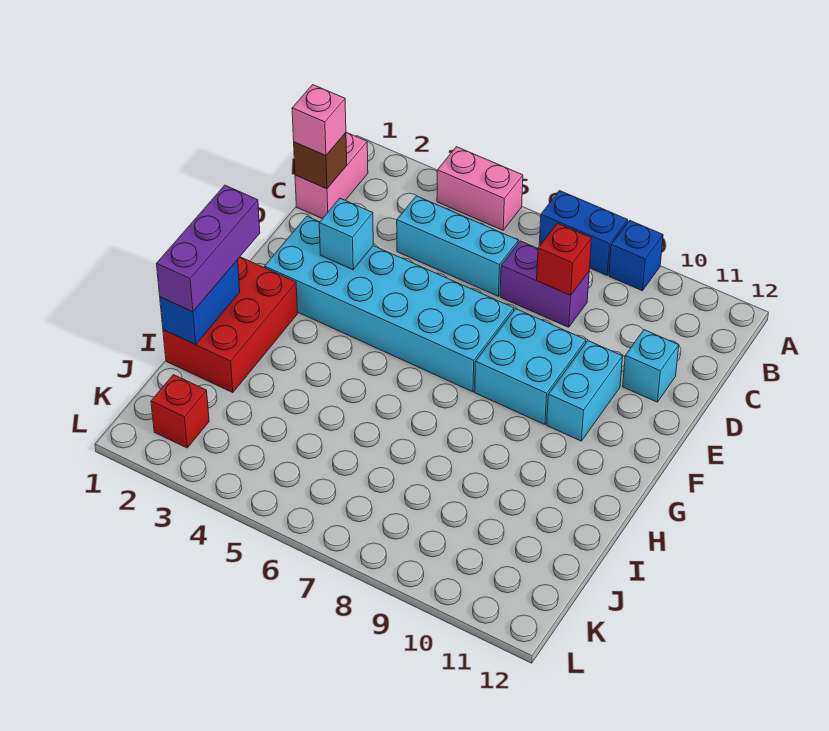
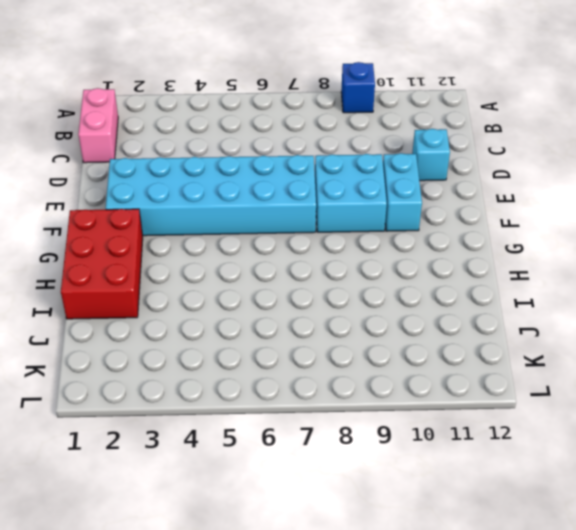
none -> pink brick A4:A5 level 1
none -> blue brick A7:A8 level 1
none -> cyan brick C4:C6 level 1

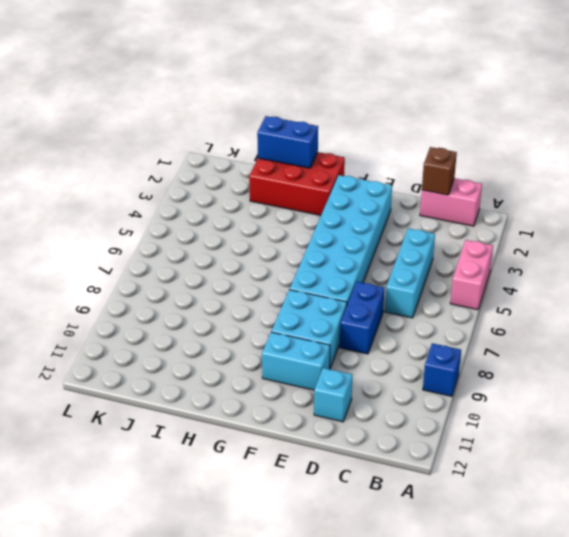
blue brick D7:D8 level 1 -> blue brick A7:A8 level 1
none -> purple brick C7:C8 level 1
none -> red brick K2 level 1
none -> red brick C8 level 2

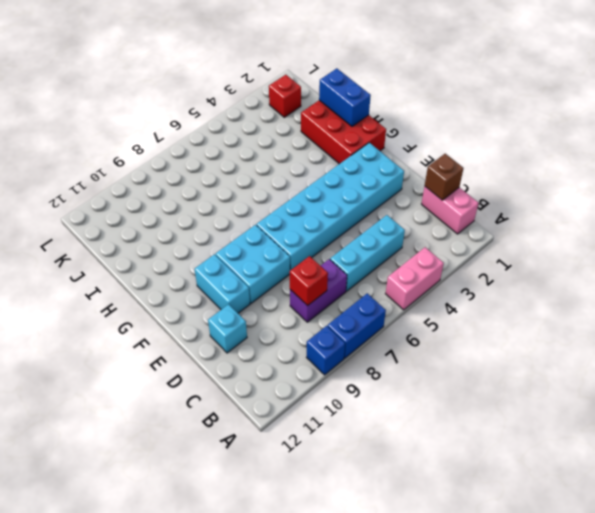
none -> cyan brick E3 level 2
none -> pink brick C1 level 3
none -> purple brick G1:I1 level 3

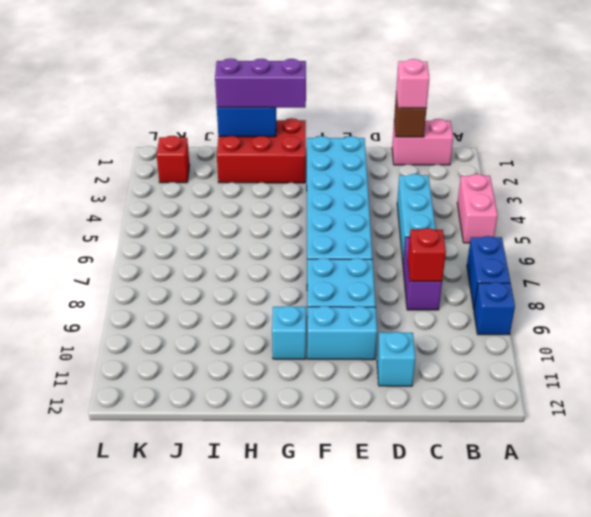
cyan brick G10 level 1 -> cyan brick E3 level 2

